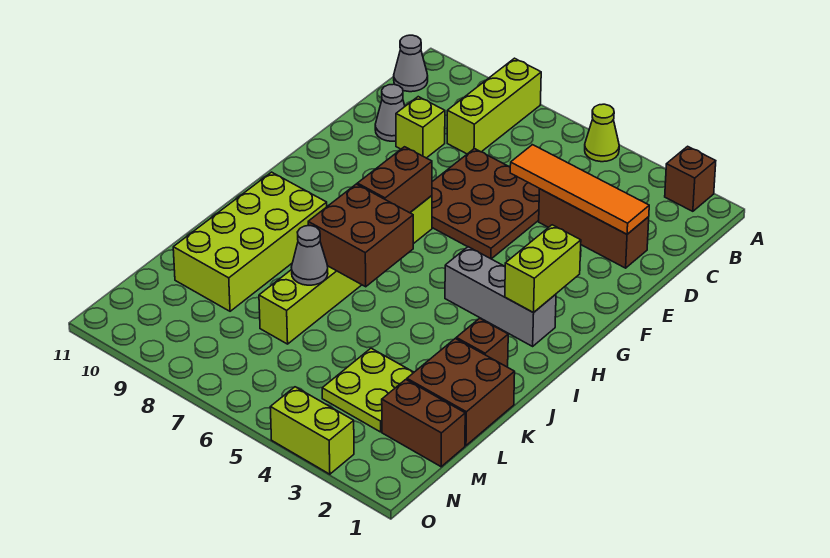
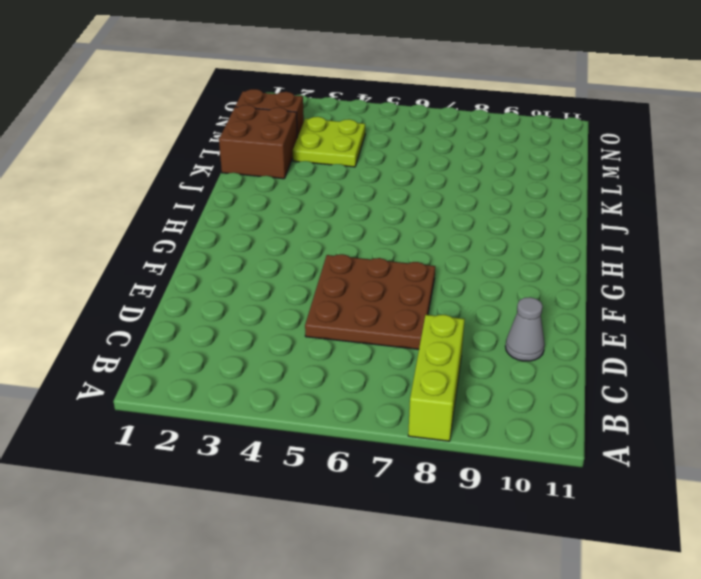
none -> brown brick A2 level 1
none -> lime cone A5 level 1
none -> grey cone B11 level 1

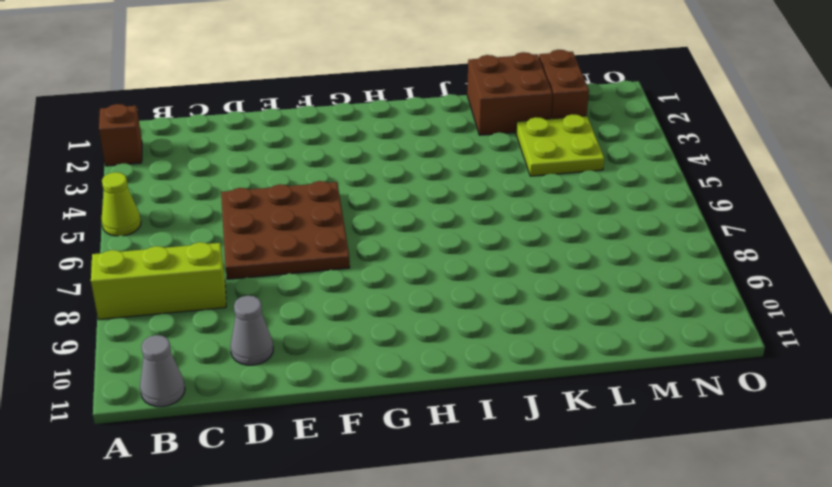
none -> brown brick D2:D4 level 1
none -> lime brick D9 level 1
none -> lime brick G7:L7 level 1

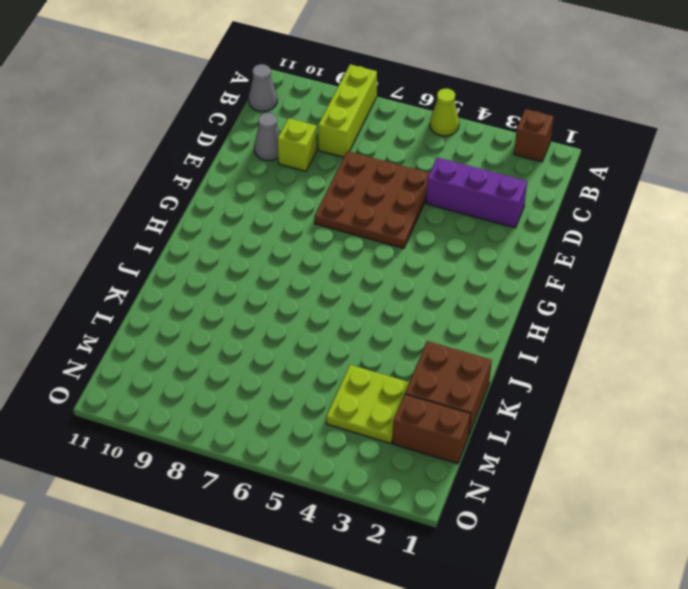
purple brick D2:D4 level 1 -> brown brick D2:D4 level 1
none -> lime brick G7:L7 level 1
none -> grey brick H2:H4 level 1
none -> lime brick I9:L10 level 1

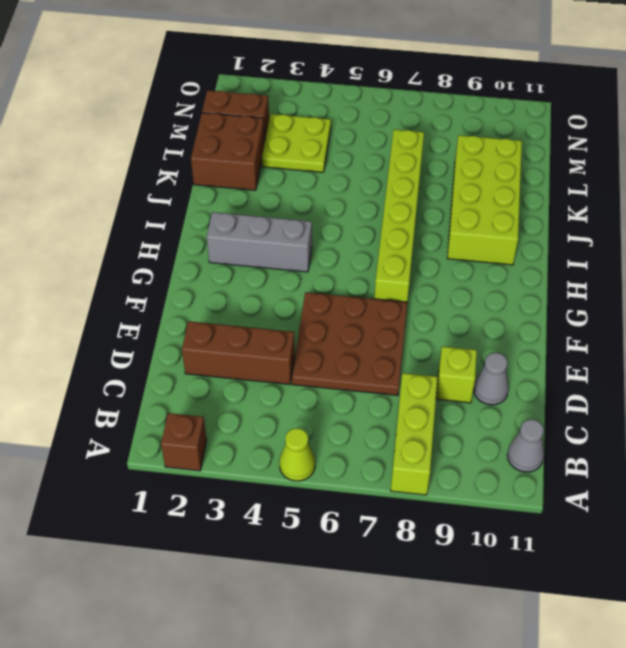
none -> brown brick J2 level 1
none -> lime brick O3:O4 level 1
none -> orange tile D2:D5 level 2

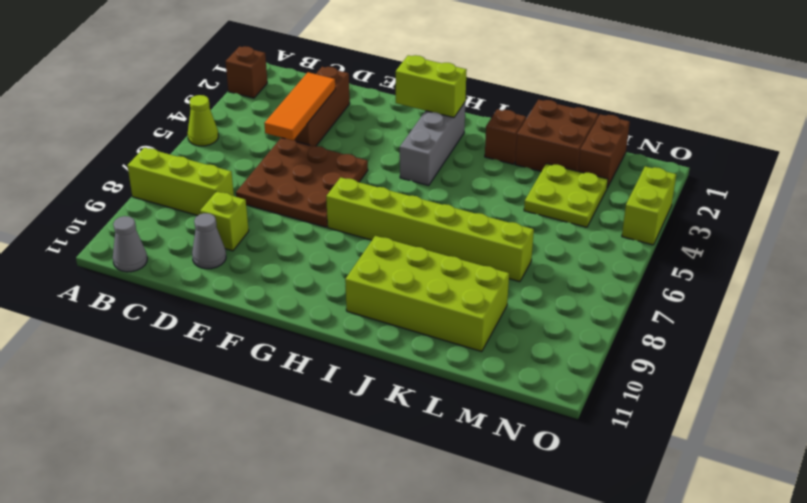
orange tile D3:D5 level 2 -> orange tile D2:D5 level 2
none -> brown brick G7:H7 level 2
none -> brown brick I6:J7 level 2
none -> grey cone K7 level 2

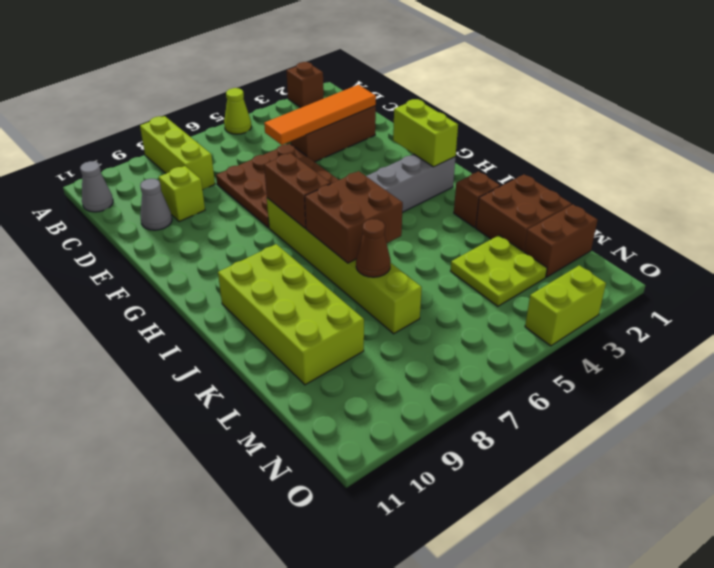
brown cone K7 level 2 -> grey cone K7 level 2

